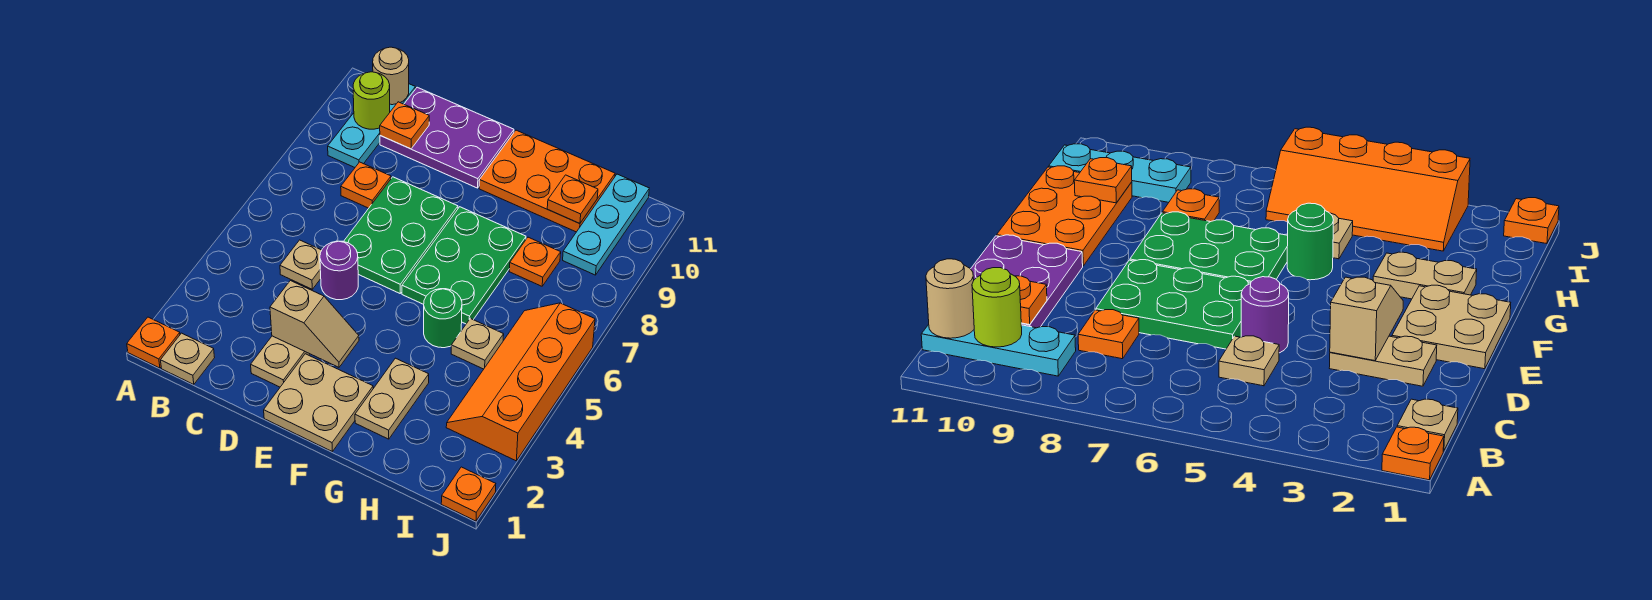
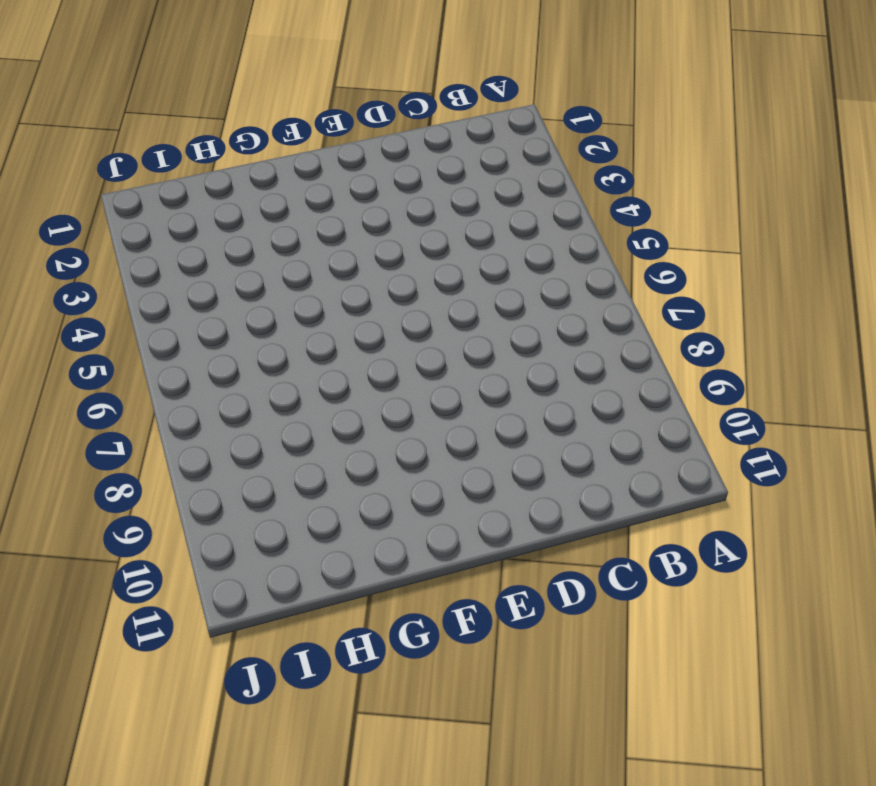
none -> orange plate A1 level 1
none -> tan plate B1 level 1
none -> cyan plate B9:B11 level 1

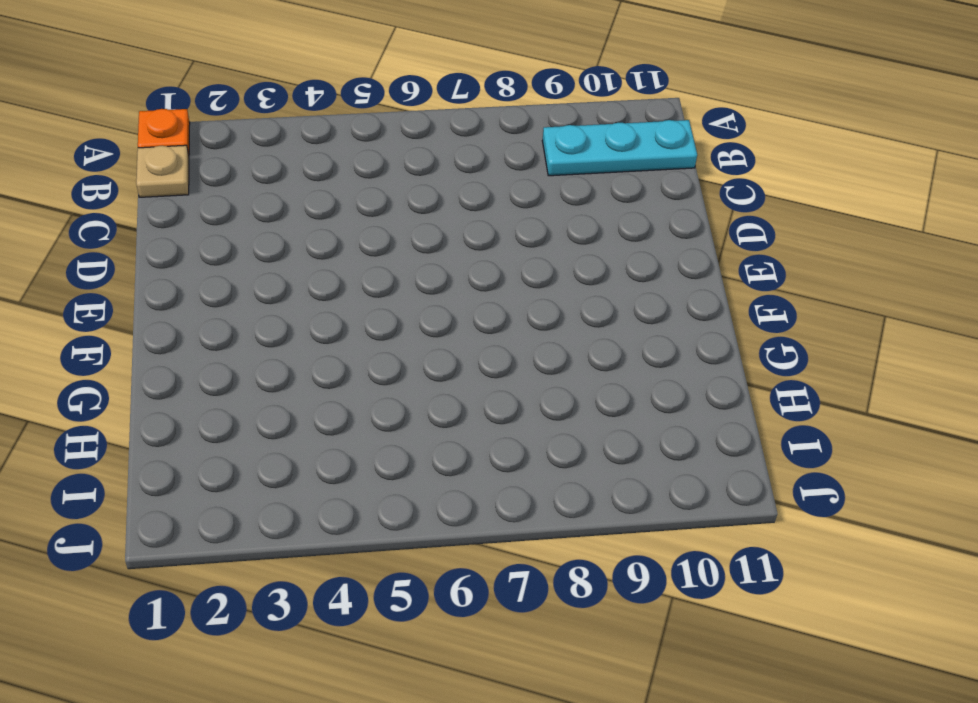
none -> tan plate C5 level 1
none -> orange plate C8 level 1
none -> purple plate C10:E11 level 1

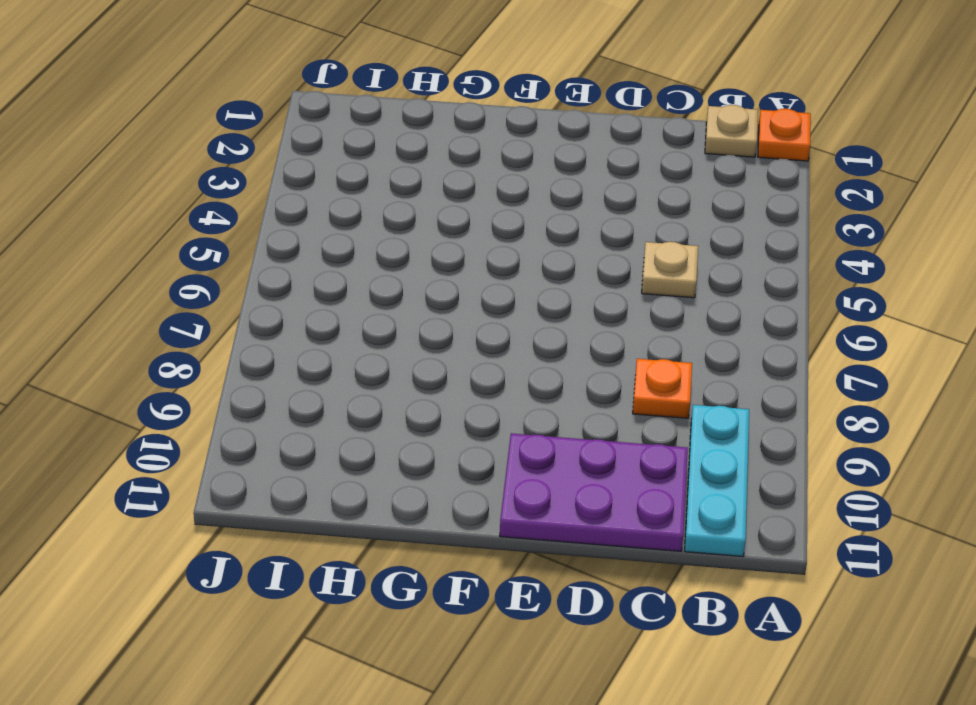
none -> tan plate D2:D3 level 1
none -> purple round brick D5 level 1
none -> green plate D6:E8 level 1

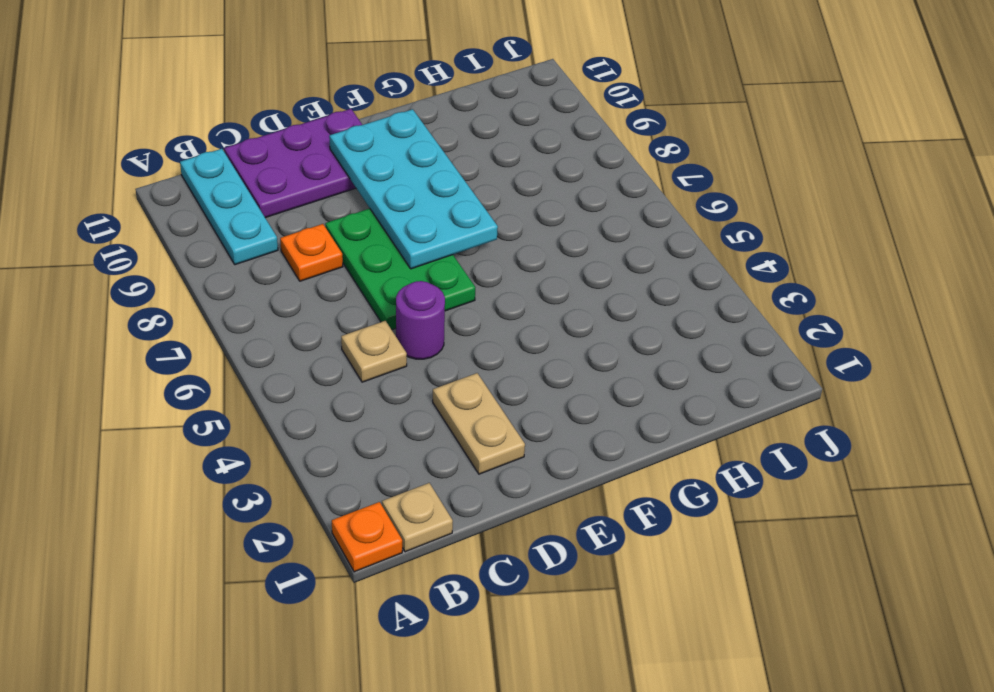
cyan plate E7:F10 level 2 -> none
none -> tan plate E1:F2 level 1
none -> green plate F6:G8 level 1
none -> orange plate F10:H11 level 1

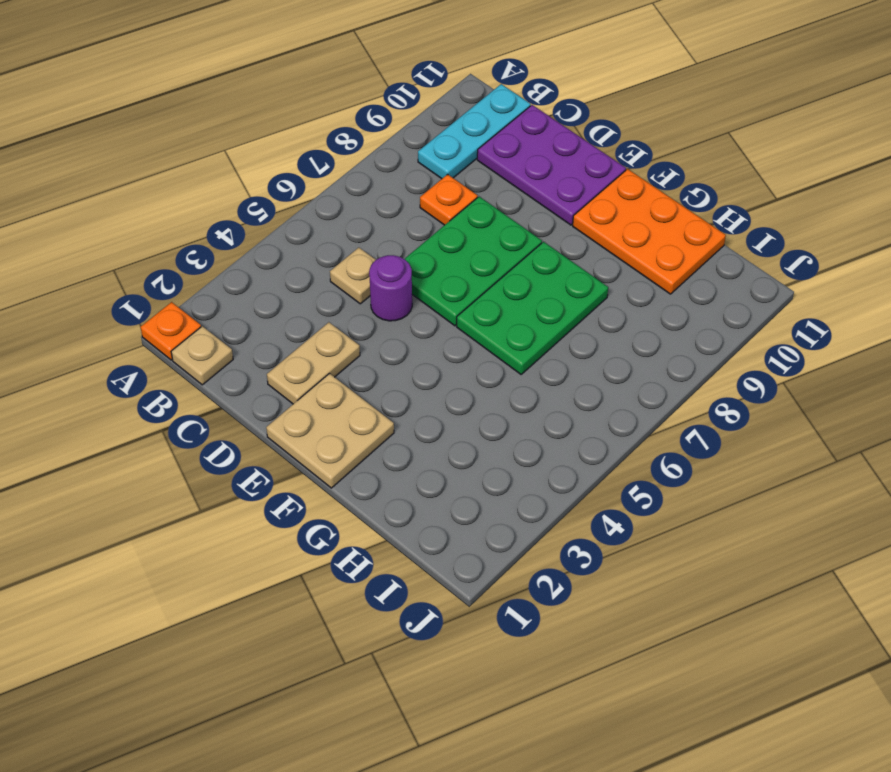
none -> tan plate G2:G3 level 1
none -> green round brick G5 level 1
none -> tan plate H5 level 1

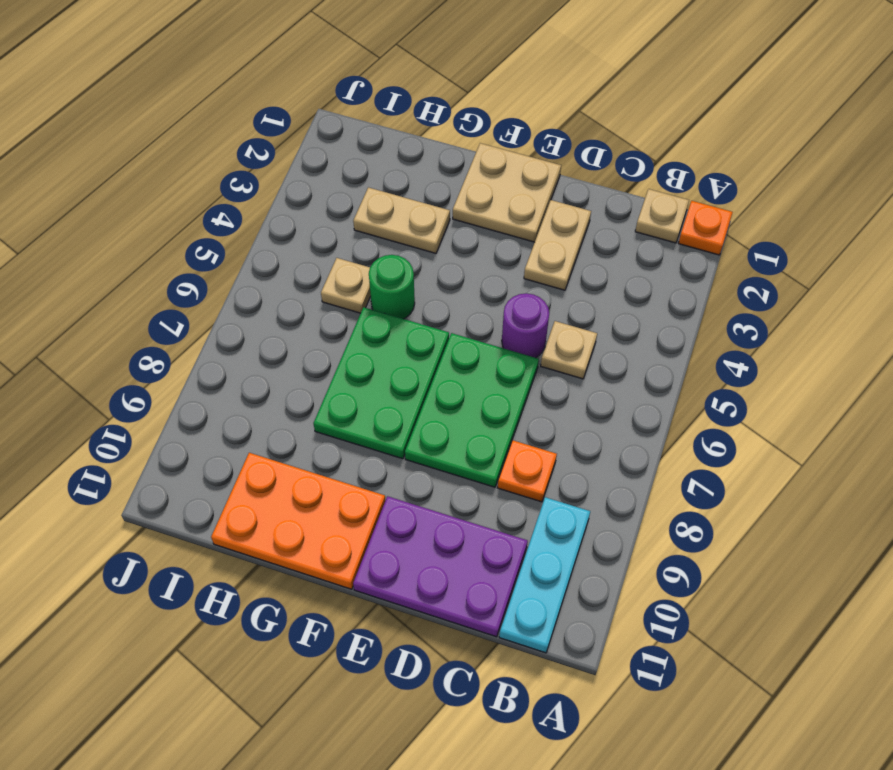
tan plate G3:H3 level 1 -> tan plate G2:G3 level 1
none -> orange plate H8 level 1
none -> orange slope I3:J6 level 1 top J
none -> cyan plate I9:I11 level 1

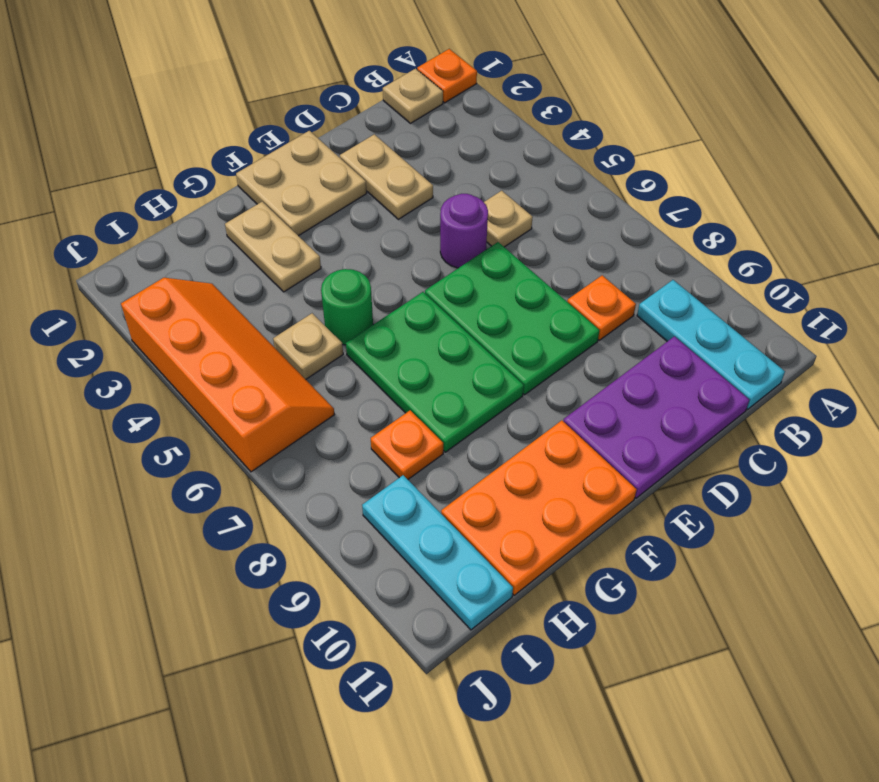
none -> orange plate J1 level 1
none -> lime round brick B10 level 2
none -> tan round brick B11 level 2

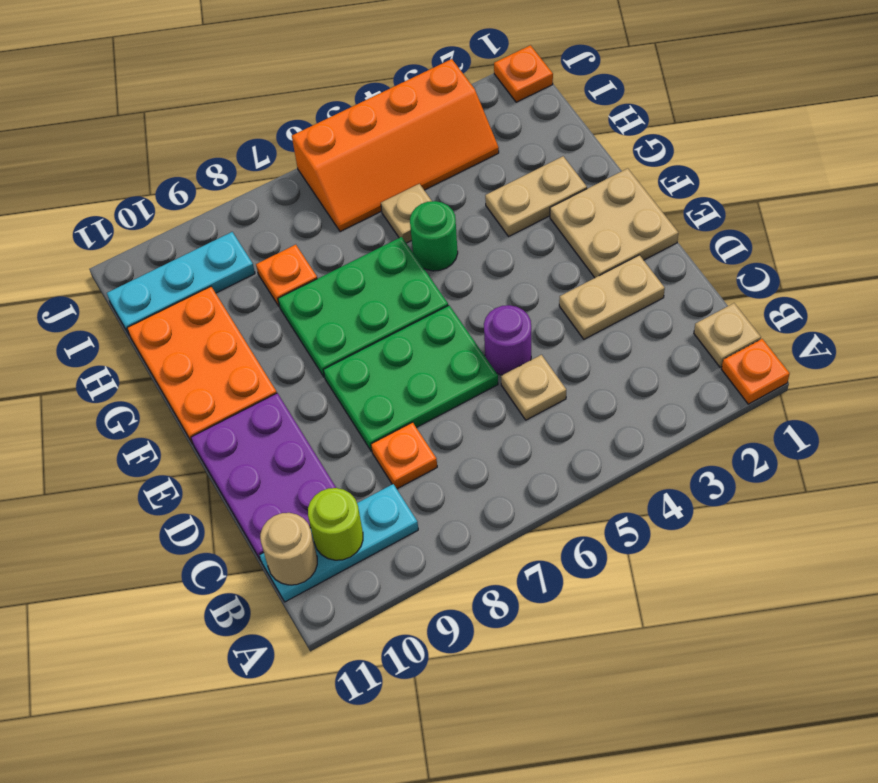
none -> orange plate C10 level 2
none -> tan slope D3:E3 level 2 top D
none -> orange plate H10 level 2

